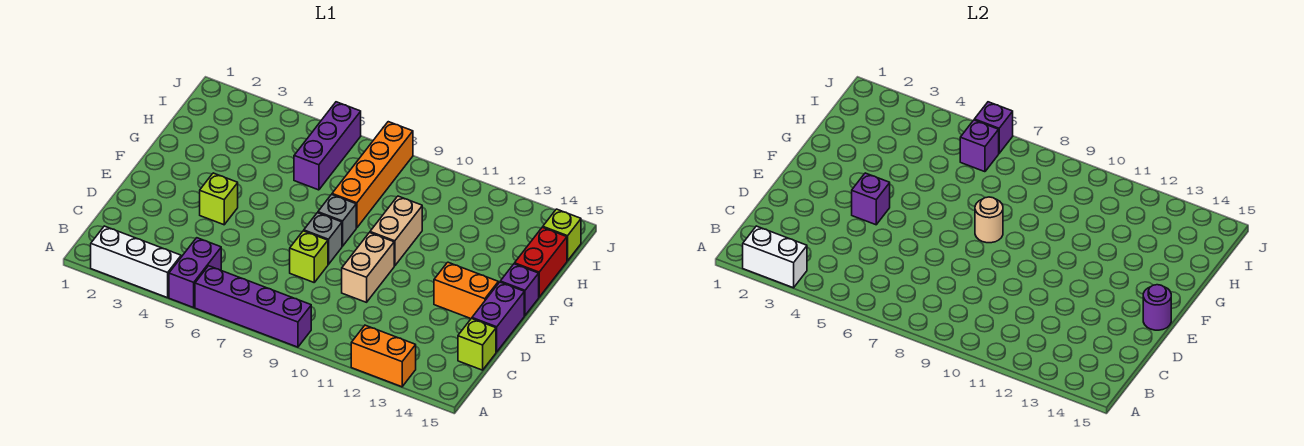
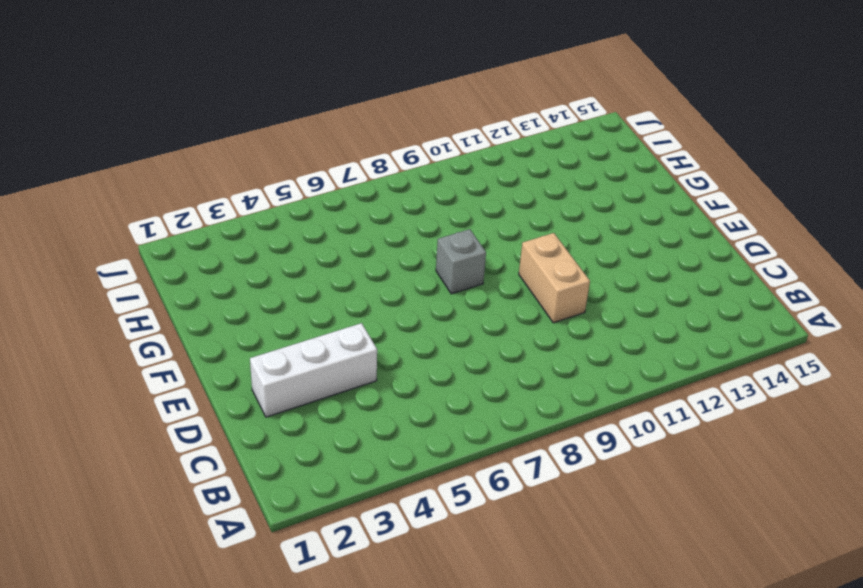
white brick D2:D4 level 1 -> white brick A2:A4 level 1
none -> purple brick A5:B5 level 1
none -> purple brick A6:A9 level 1
none -> orange brick A12:A13 level 1

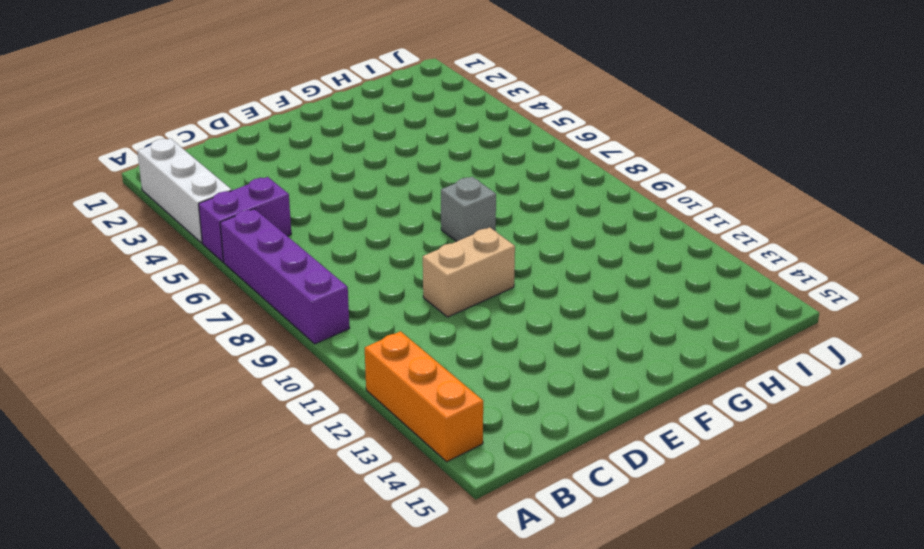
orange brick A12:A14 level 1 -> orange brick A12:A13 level 1
none -> lime brick C15 level 1
none -> lime brick D8 level 1
none -> purple brick D15:E15 level 1

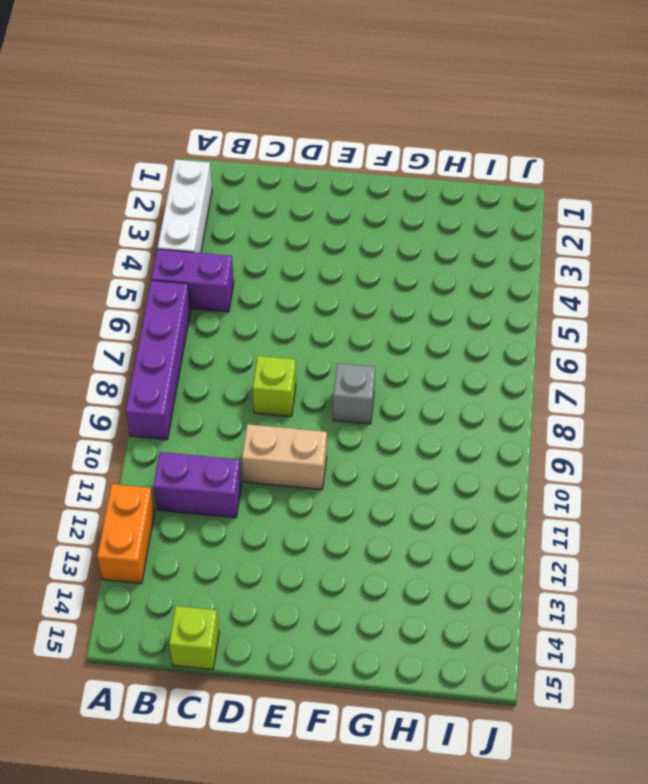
purple brick B11:C11 level 1 -> purple brick D15:E15 level 1
none -> lime brick E4 level 1
none -> grey brick E8 level 1
none -> orange brick E13:E14 level 1

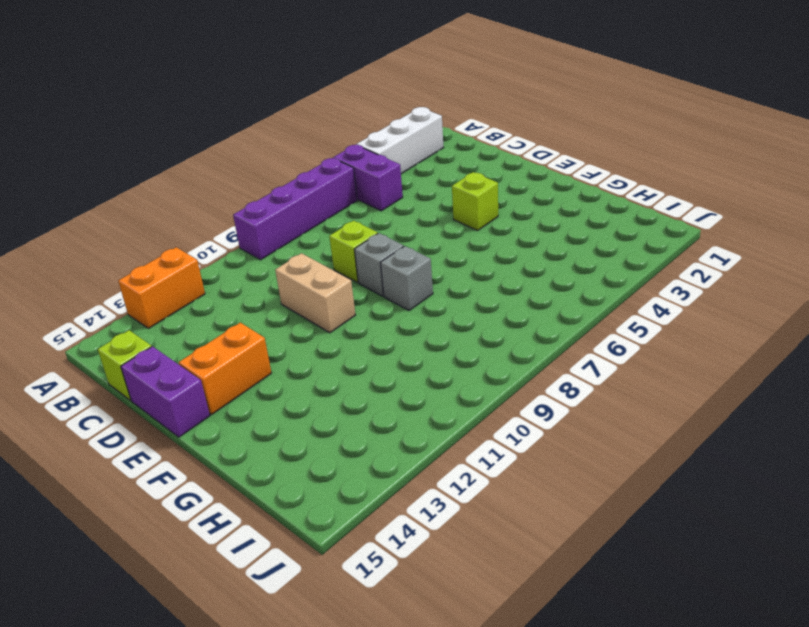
none -> tan brick F10:G10 level 1
none -> purple brick F15 level 1
none -> orange brick G8:J8 level 1

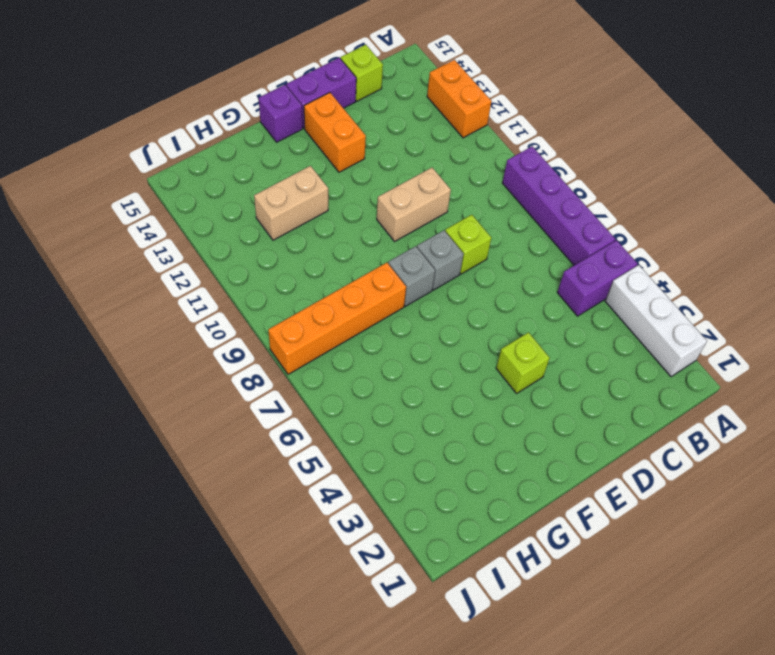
tan brick G12:H12 level 1 -> tan brick F10:G10 level 1
none -> red brick G15:H15 level 1
none -> purple brick H6:J6 level 1
none -> lime brick I15 level 1

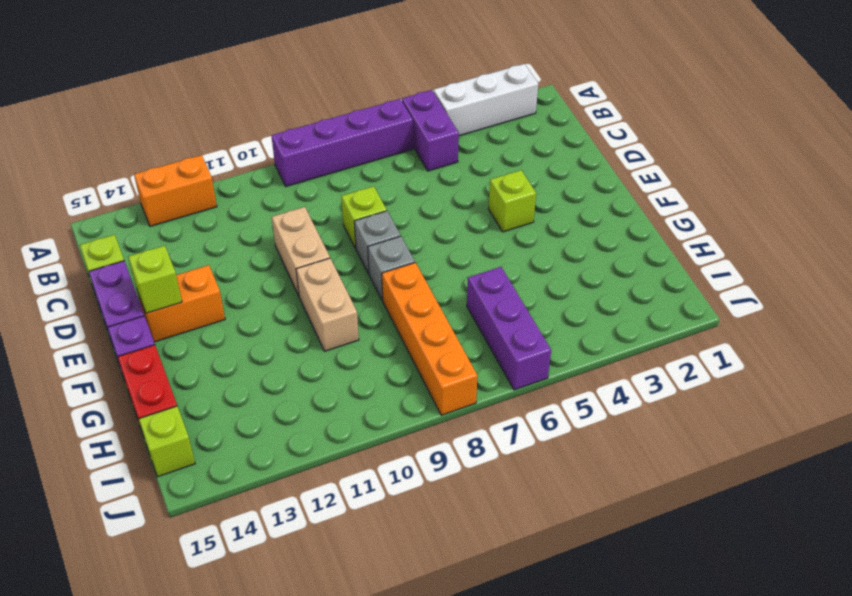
lime brick E14 level 2 -> none
none -> white brick A2:A3 level 2
none -> purple brick E4 level 2
none -> purple round brick E15 level 2

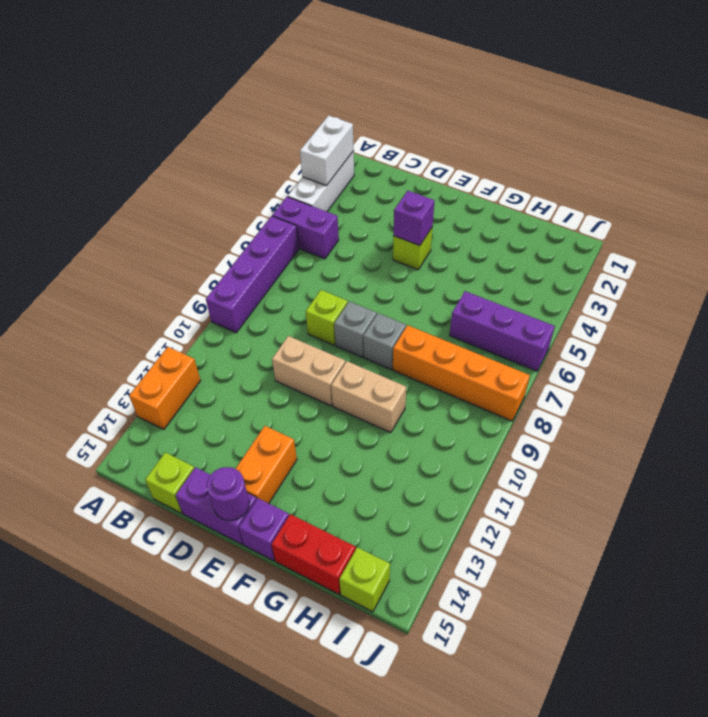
none -> tan round brick F8 level 2
none -> purple brick I6 level 2
none -> purple brick J6 level 2

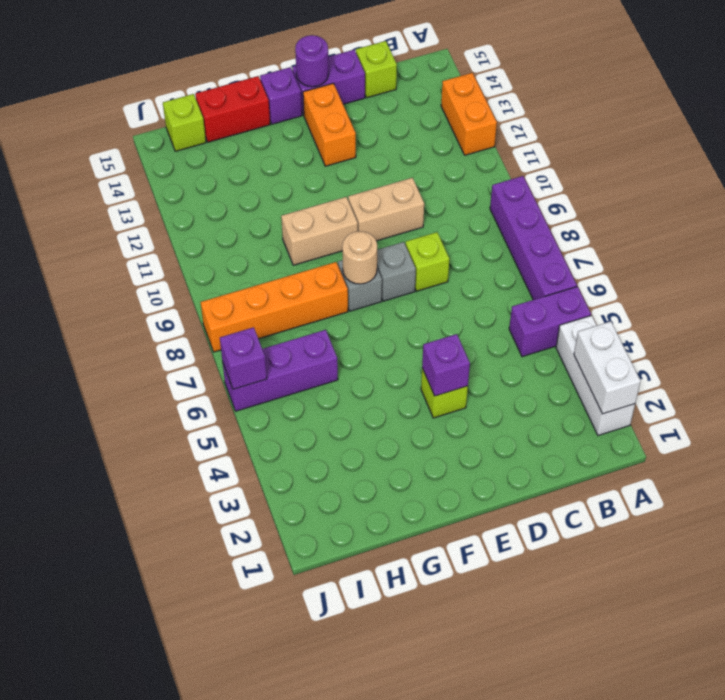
none -> purple brick I6 level 2

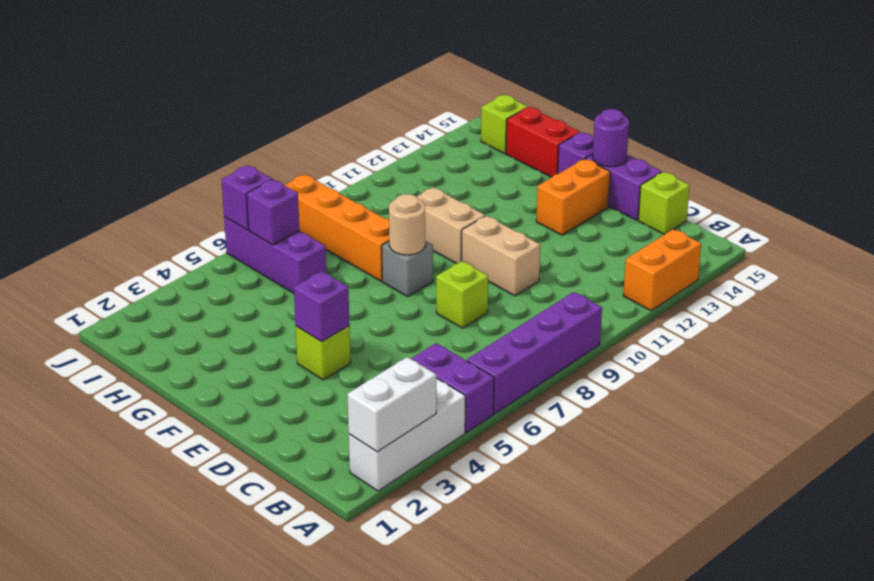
none -> grey brick E8 level 1

